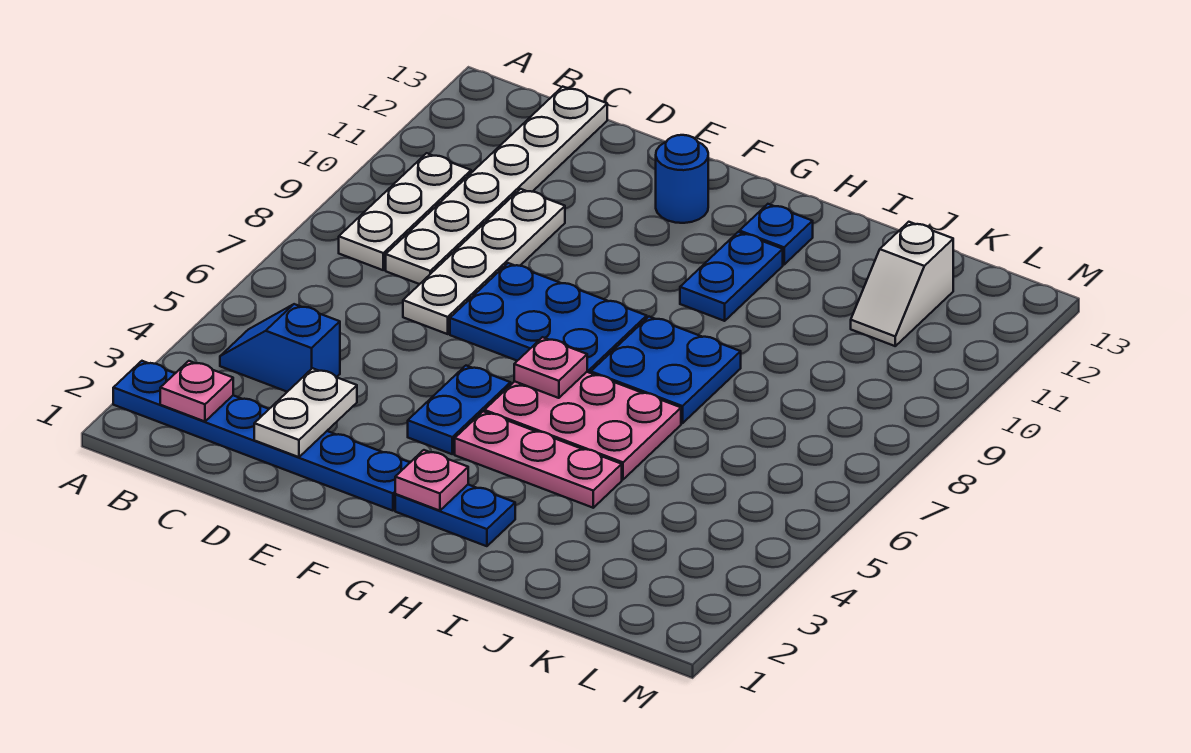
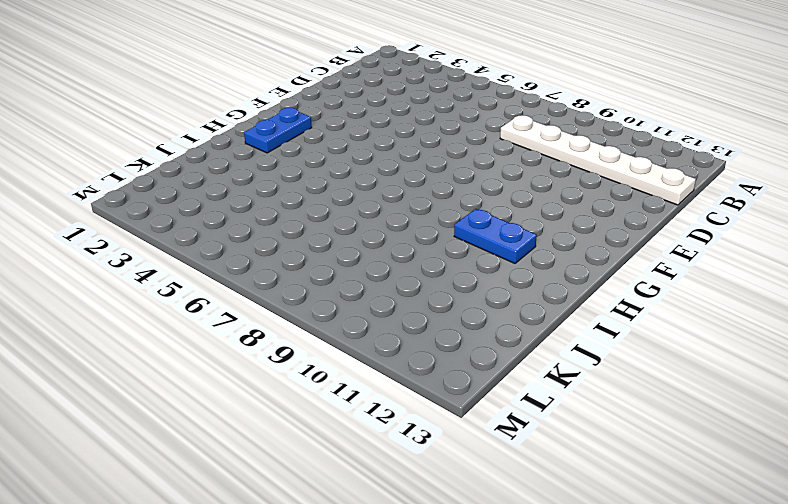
none -> blue plate A2:F2 level 1
none -> blue slope B4:C4 level 1 top C
none -> white plate B8:B10 level 1

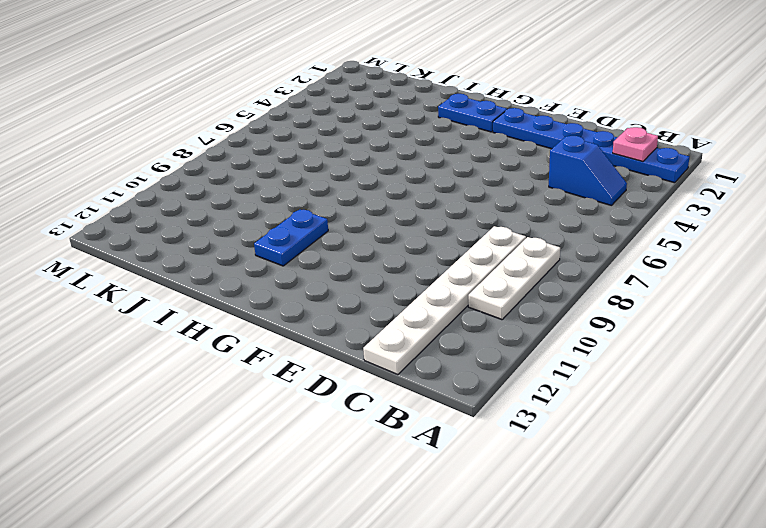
none -> white plate D7:D10 level 1
none -> blue plate E7:G8 level 1
none -> blue plate F4:F5 level 1

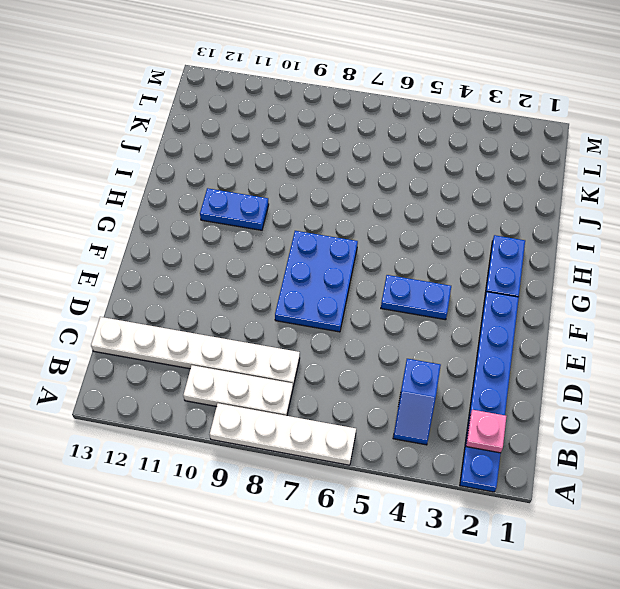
white plate A6:A9 level 1 -> white plate D7:D10 level 1
none -> blue round brick F12 level 1
none -> pink plate G4:I4 level 1
none -> pink plate G5:I6 level 1

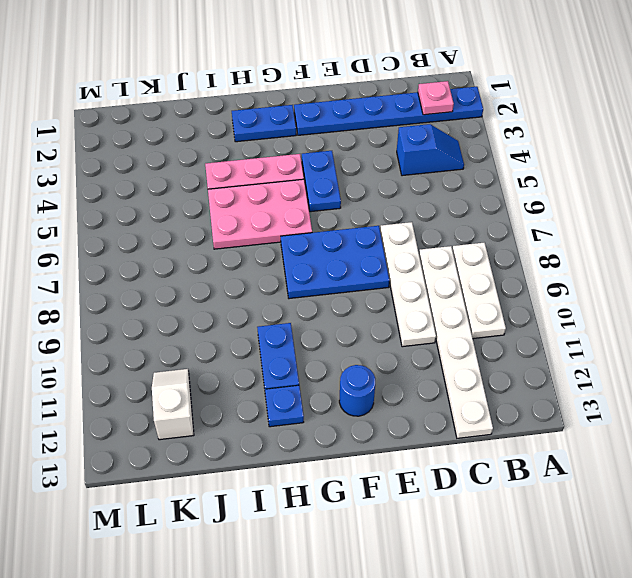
none -> blue plate H7:I8 level 1
none -> white plate D2:D3 level 2
none -> pink plate G2 level 2

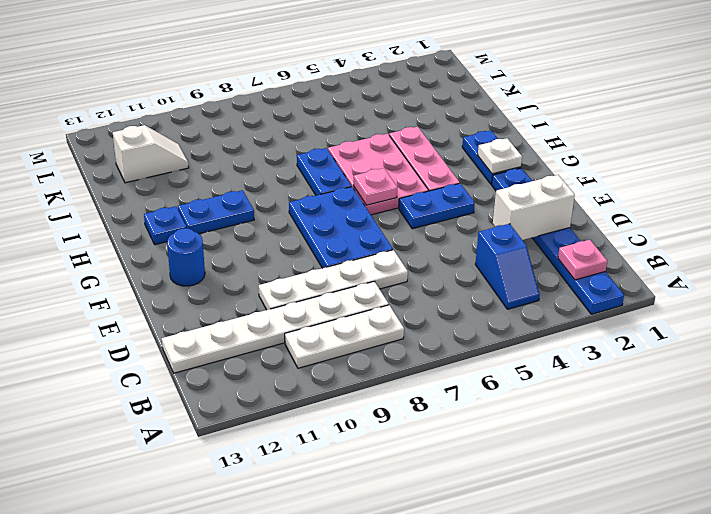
white brick D2:D3 level 2 -> white plate D2:D3 level 2
white plate G2 level 2 -> pink plate G2 level 2
blue plate H7:I7 level 1 -> blue plate H7:I8 level 1

